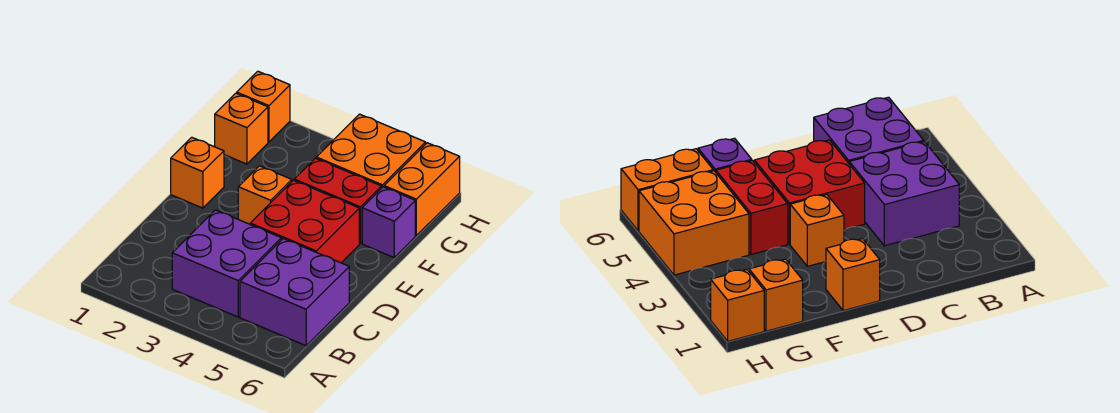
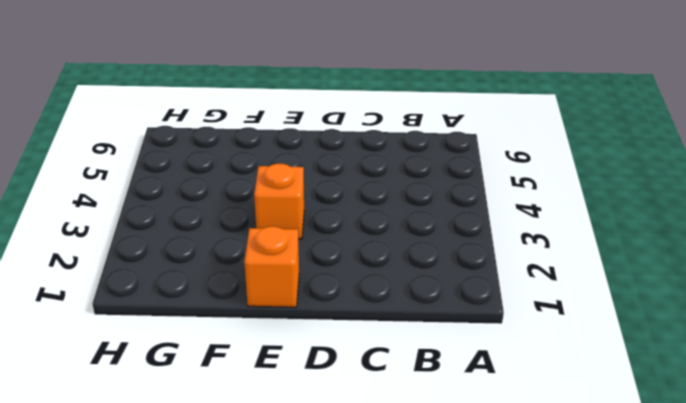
none -> purple brick B3:C4 level 1
none -> purple brick B5:C6 level 1

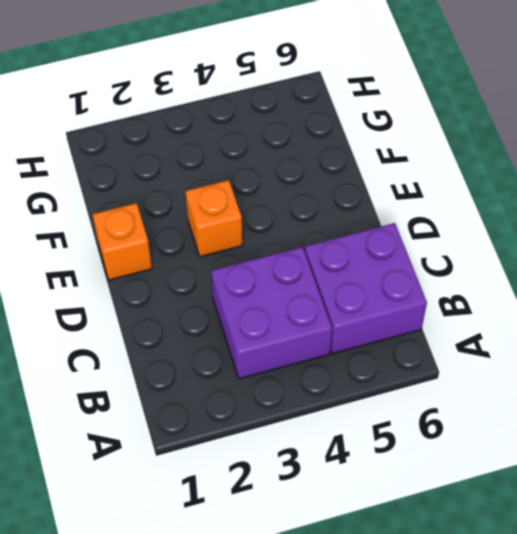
none -> red brick D4:E5 level 1
none -> red brick F4:F5 level 1

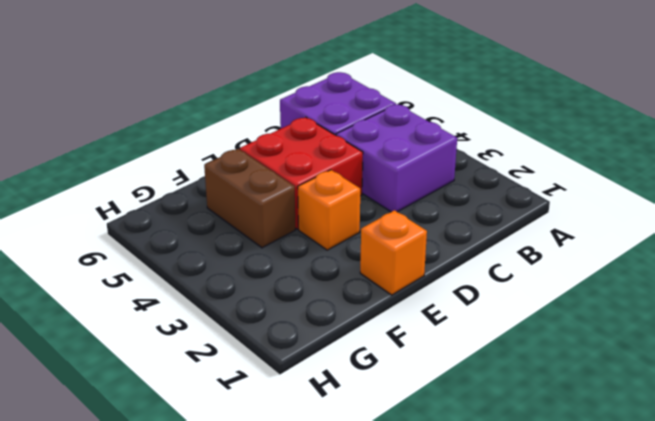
brown brick F4:F5 level 1 -> red brick F4:F5 level 1
none -> purple brick F6 level 1
none -> orange brick G1 level 1

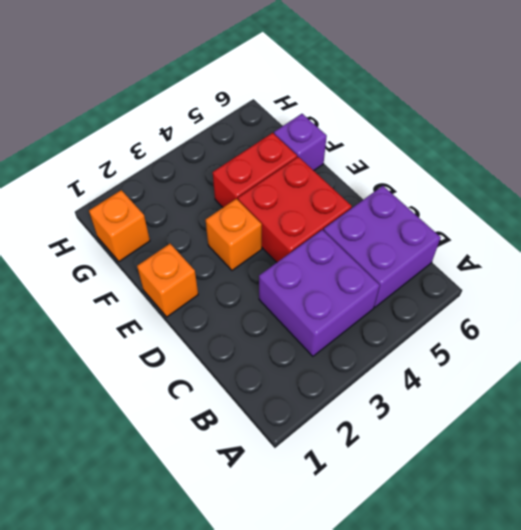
none -> orange brick G4:H5 level 1
none -> orange brick G6:H6 level 1

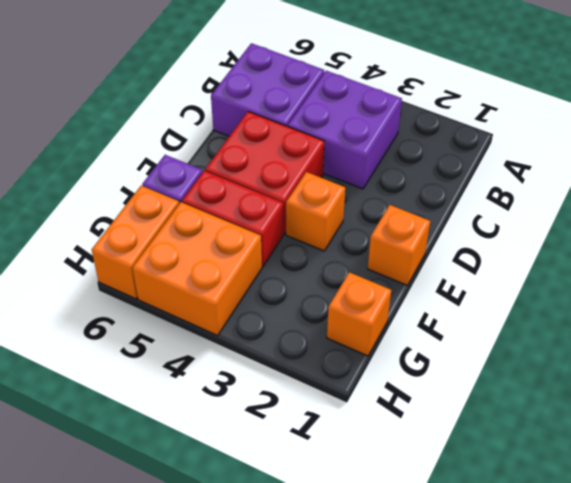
none -> orange brick H1 level 1

